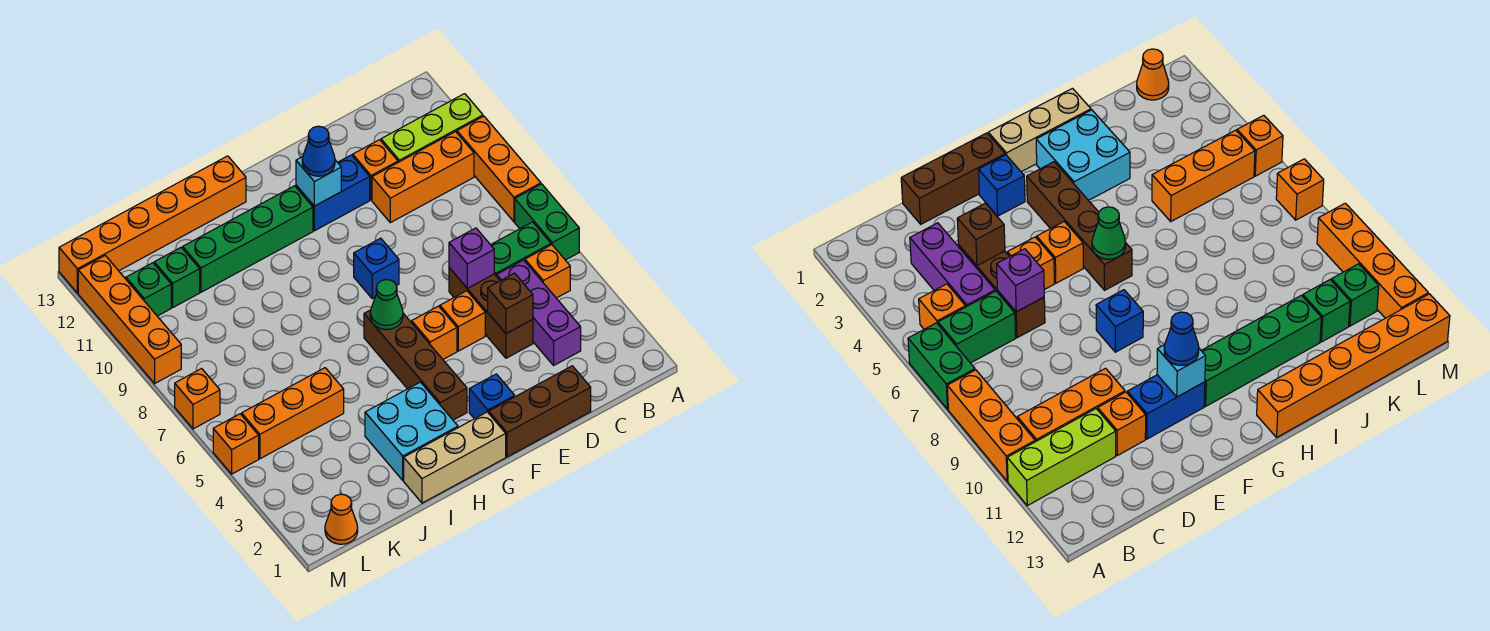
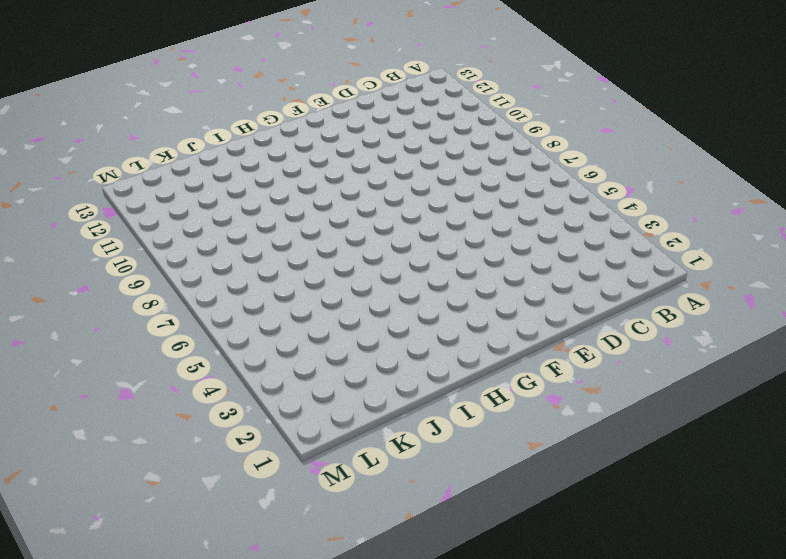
none -> green brick A6:A7 level 1
none -> orange brick A8:A10 level 1
none -> lime brick A11:C11 level 1
none -> orange brick B5 level 1

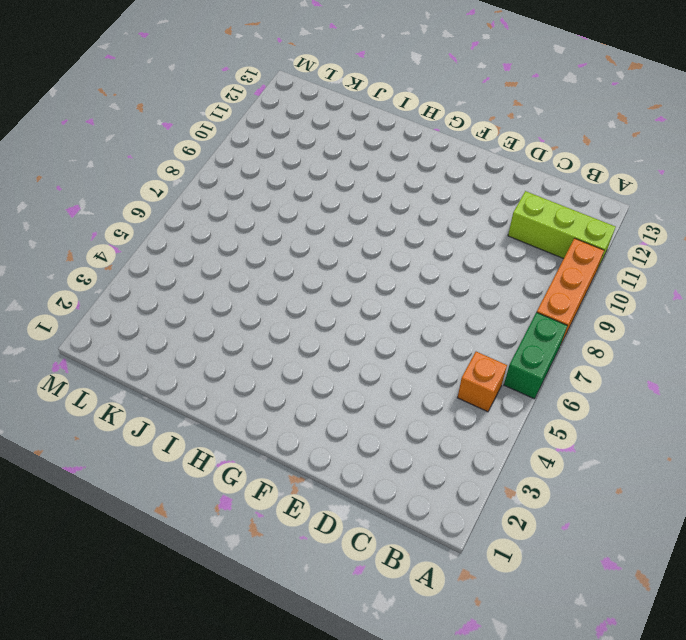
none -> green brick B6:C6 level 1
none -> orange brick B10:D10 level 1
none -> purple brick C3:C5 level 1
none -> brown brick D1:F1 level 1

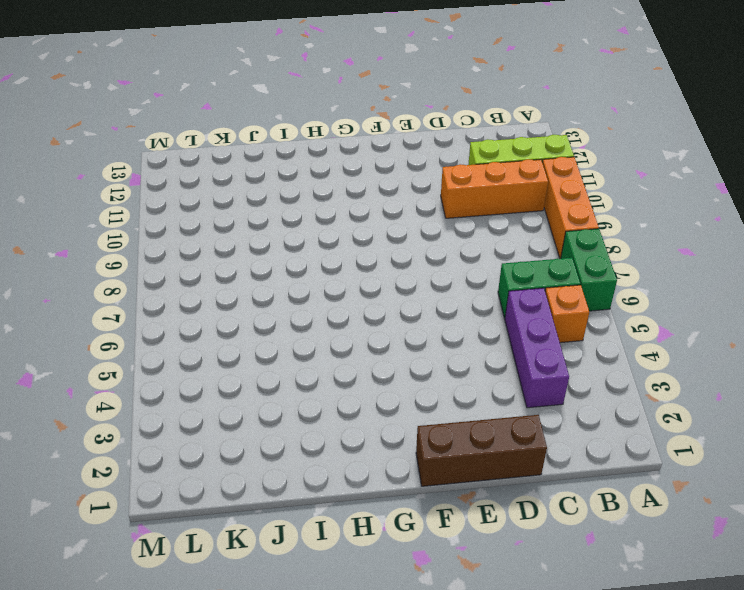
none -> brown brick D4:D6 level 1
none -> orange brick D11 level 1
none -> orange brick E5 level 1
none -> blue brick E11:F11 level 1

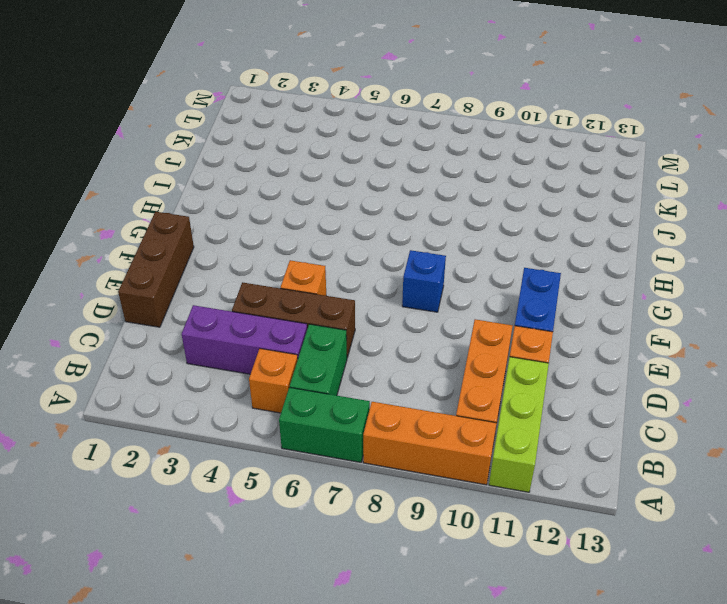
none -> blue brick F2 level 1
none -> orange brick F5 level 1
none -> tan brick G1:I1 level 1
none -> brown brick G3:G6 level 1

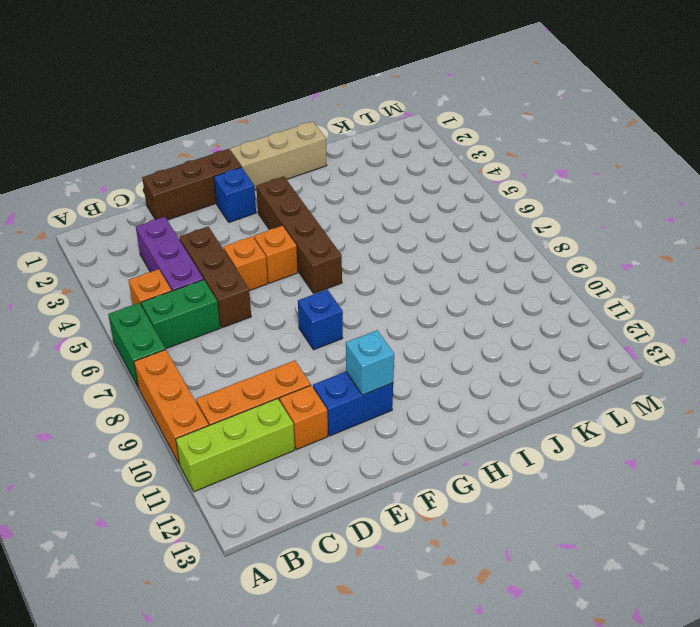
none -> green brick G11:J11 level 1
none -> cyan brick H2:I3 level 1
none -> orange brick H13:M13 level 1
none -> orange brick J5:L5 level 1

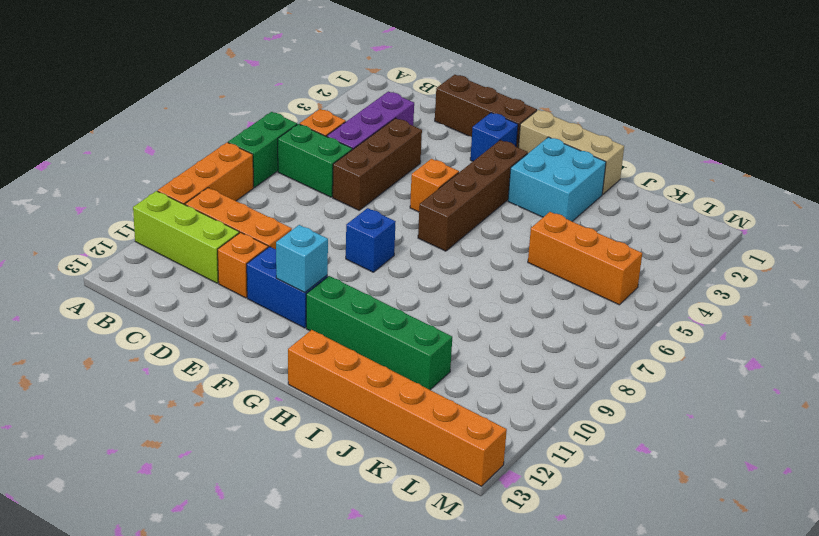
none -> orange brick E5 level 1
none -> green brick K11 level 1
none -> orange cone L1 level 1
none -> green brick L11 level 1

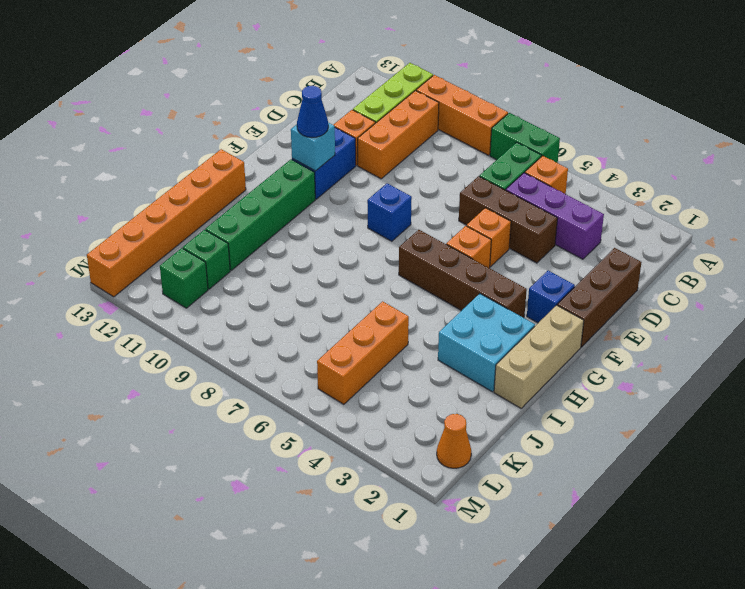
none -> orange brick M5 level 1
none -> orange brick M7 level 1
none -> orange brick M9:M12 level 1
none -> brown brick D4 level 2

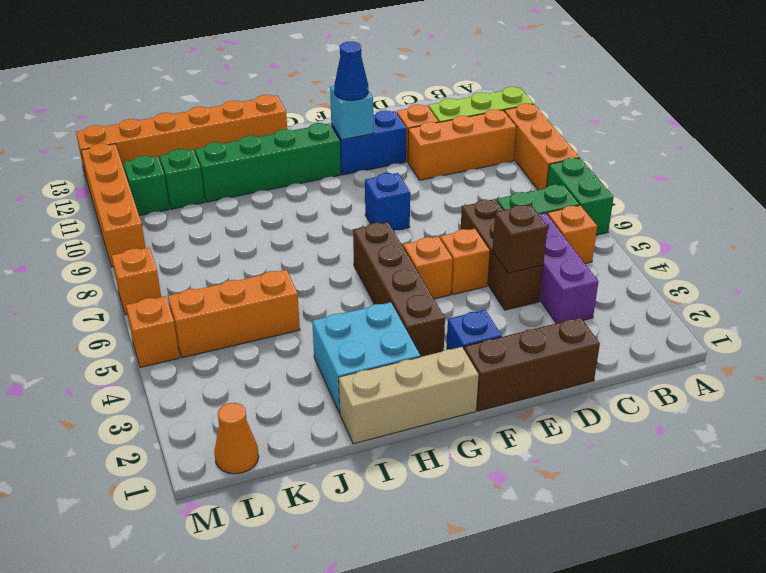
none -> purple brick D6 level 2
none -> green cone G6 level 2

